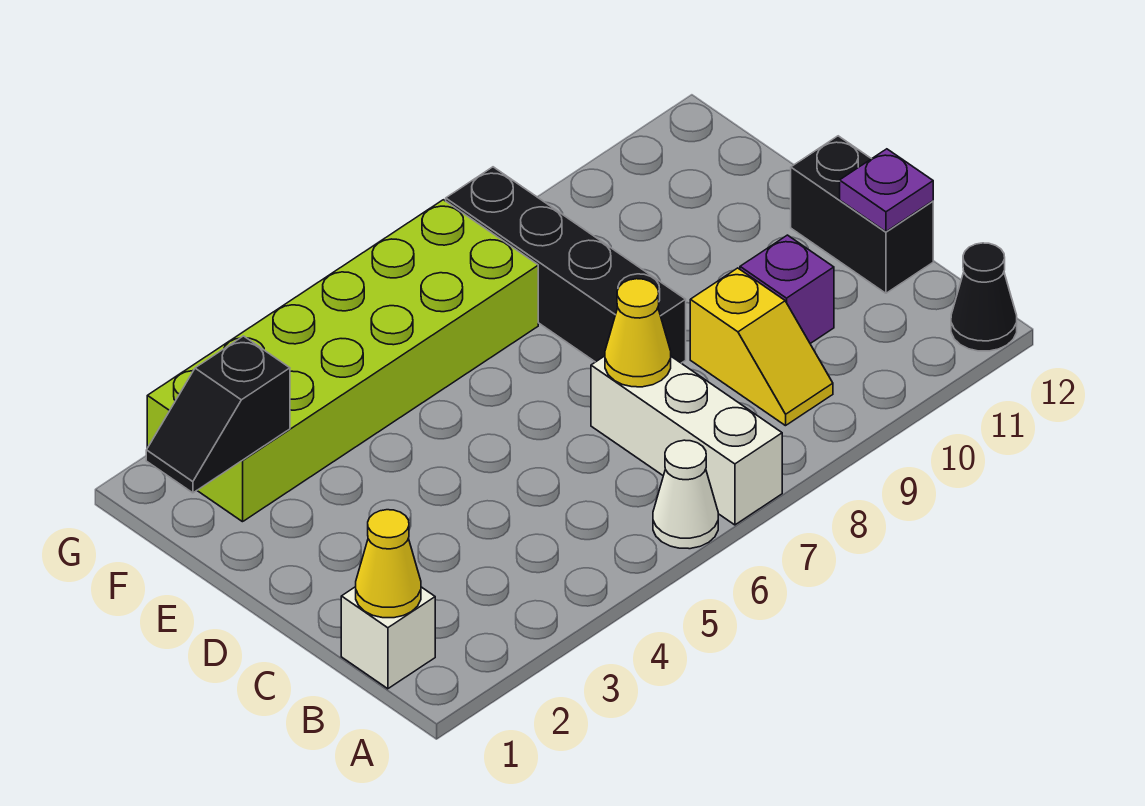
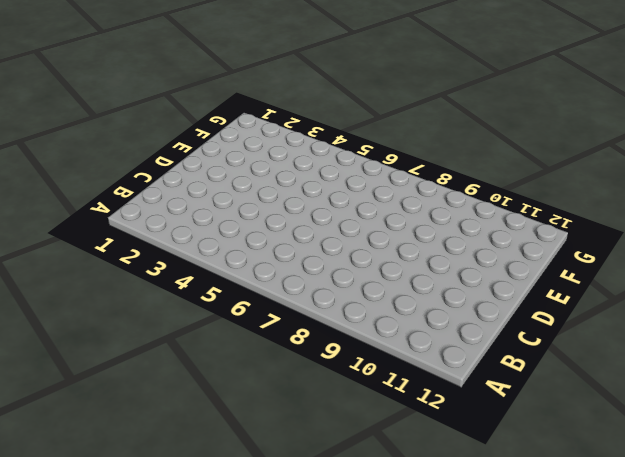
none -> white cone A6 level 1
none -> white brick A7:C7 level 1
none -> black cone A12 level 1

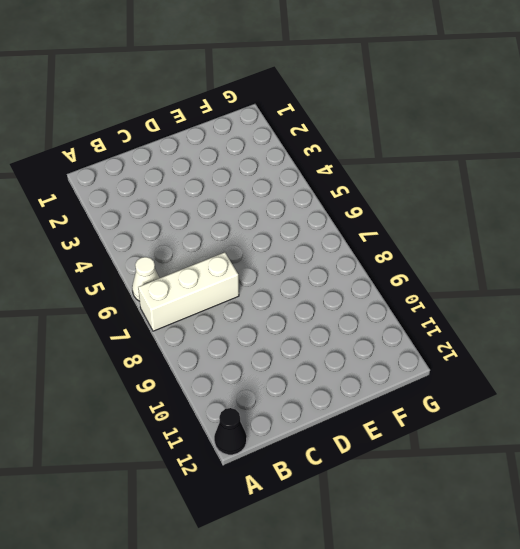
none -> white brick B1 level 1
none -> yellow slope B9:C9 level 1 top C
none -> purple brick C10 level 1

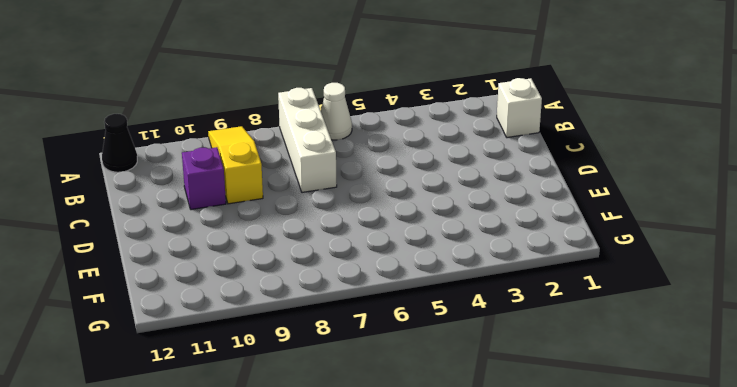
yellow slope A9:C9 level 1 top C -> yellow slope B9:C9 level 1 top C
none -> black brick C12:D12 level 1
none -> black brick D8:G8 level 1
none -> lime brick F2:G7 level 1

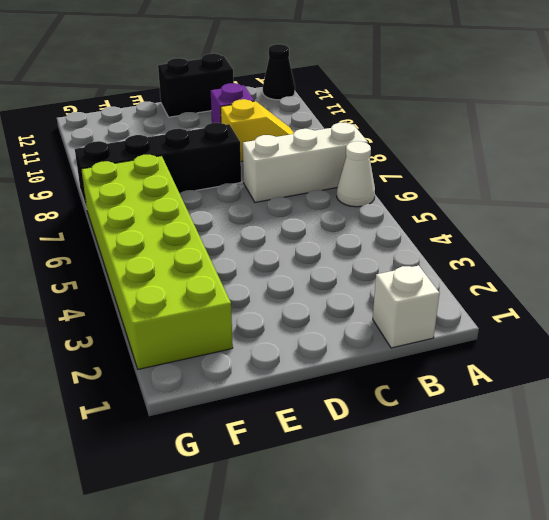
none -> yellow cone B1 level 2
none -> yellow cone C7 level 2
none -> purple plate C12 level 2

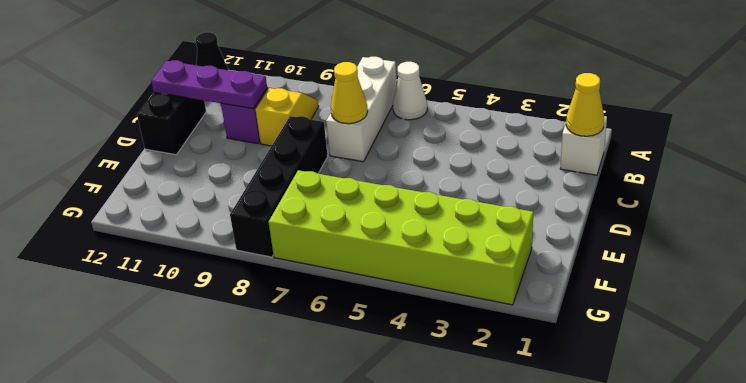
purple plate C10:C12 level 2 -> purple plate C12 level 2
none -> black slope F1:F2 level 2 top 2

